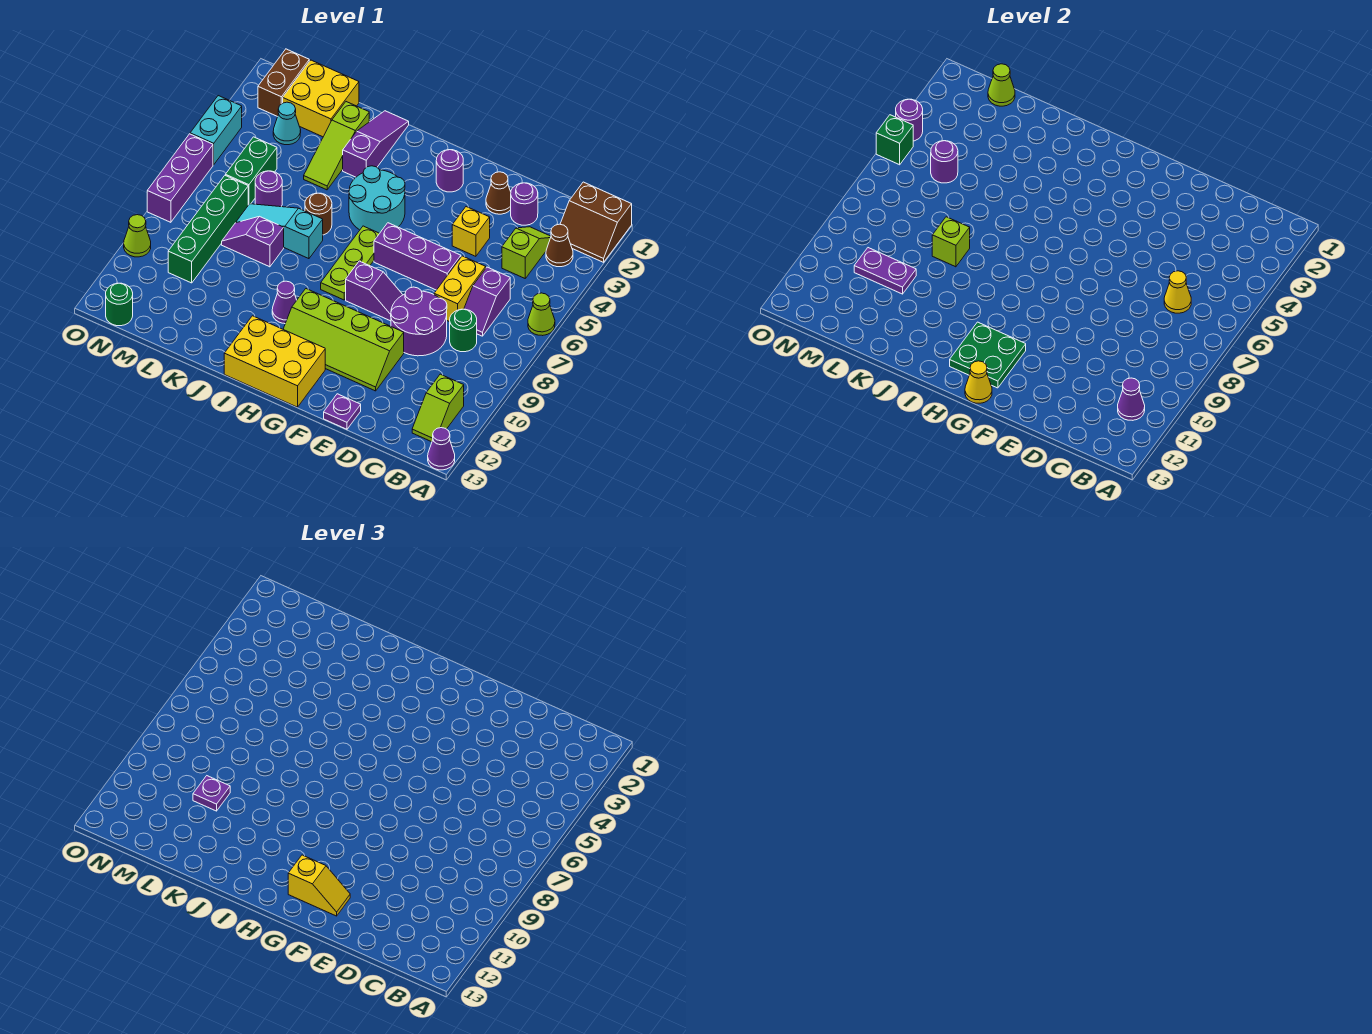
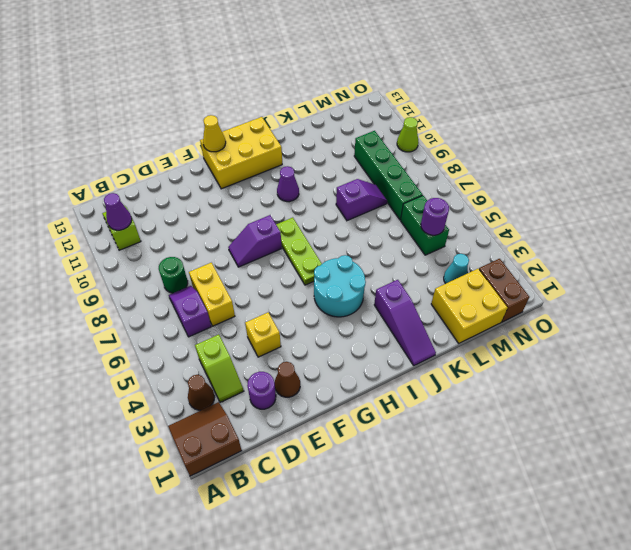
none -> lime cone A6 level 1
none -> purple cone A13 level 1
none -> purple round brick D8:E9 level 1
none -> purple brick E6:G6 level 1

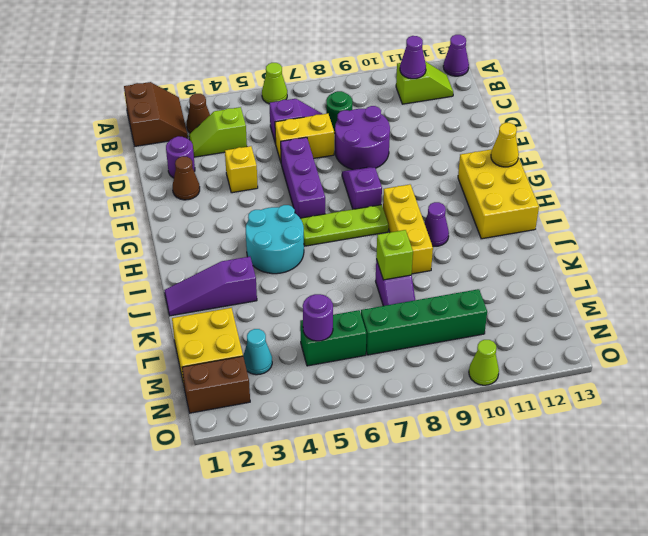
yellow brick H9:J9 level 1 -> none
none -> lime slope E10:H11 level 1 top 10
none -> purple plate E13 level 1
none -> purple round brick G2 level 1
none -> brown round brick J6 level 1

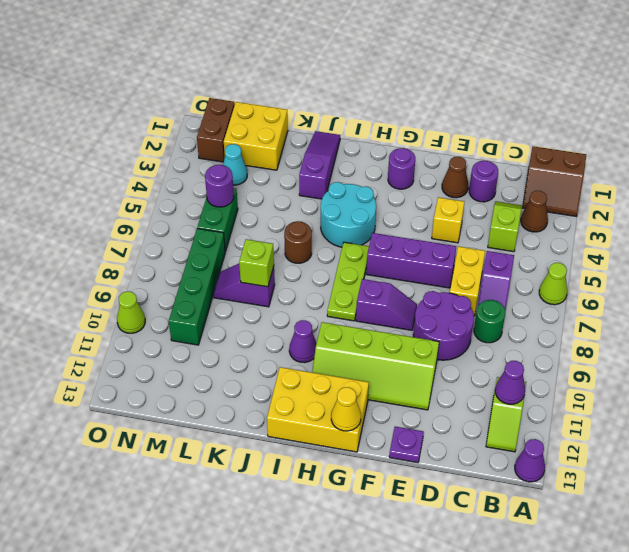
none -> cyan slope J7:L7 level 1 top J
none -> lime slope K2:K4 level 1 top 2
none -> purple round brick L6 level 1
none -> green round brick N13 level 1

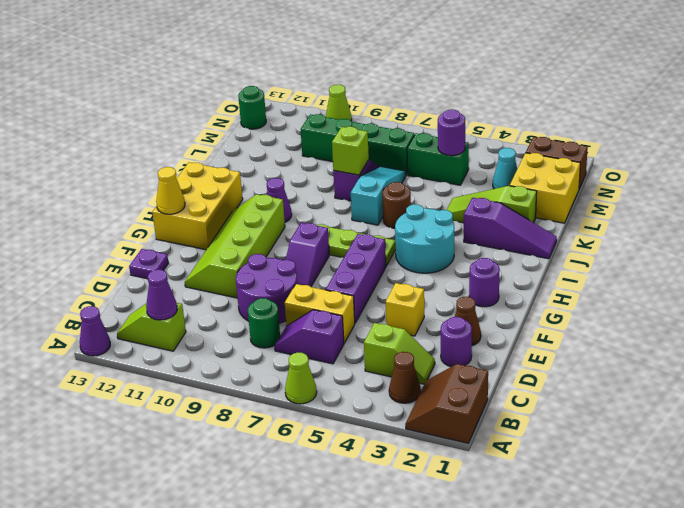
none -> purple round brick L6 level 1
none -> cyan brick O4:O5 level 1
none -> purple brick O6:O8 level 1
none -> yellow cone C6 level 2

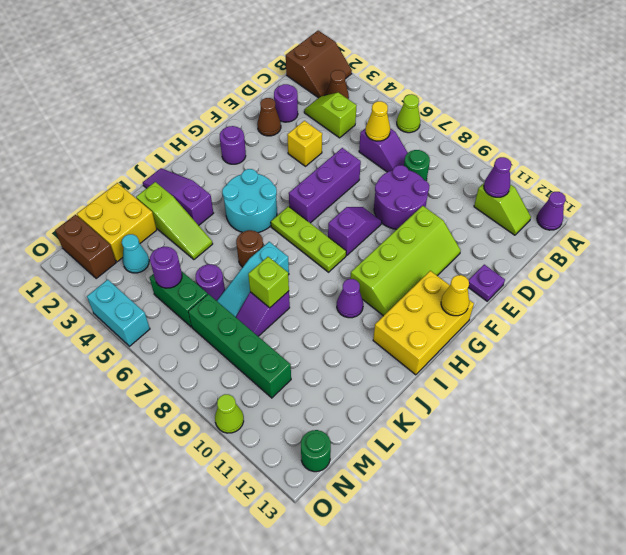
none -> yellow brick D6:D7 level 1
none -> purple brick O6:O8 level 1
none -> green plate G11:H12 level 2
none -> purple plate L10:M10 level 2

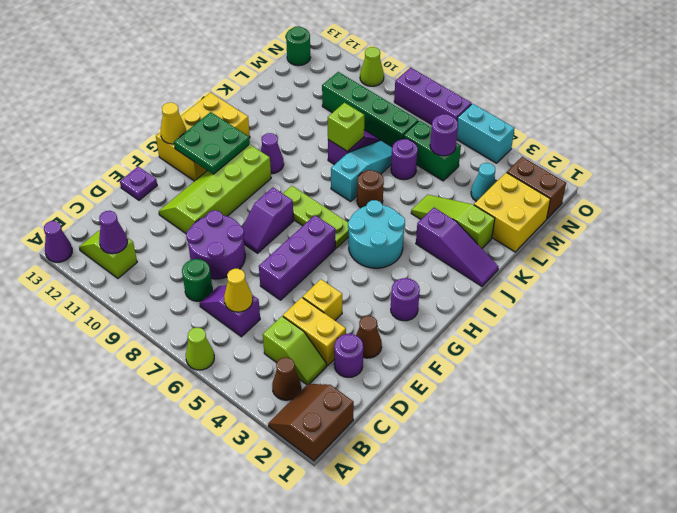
yellow brick D3:D4 level 1 -> yellow brick D6:D7 level 1
none -> purple plate L10:M10 level 2
none -> lime cone M1 level 2
none -> purple round brick O4 level 2
none -> green brick O5 level 2

